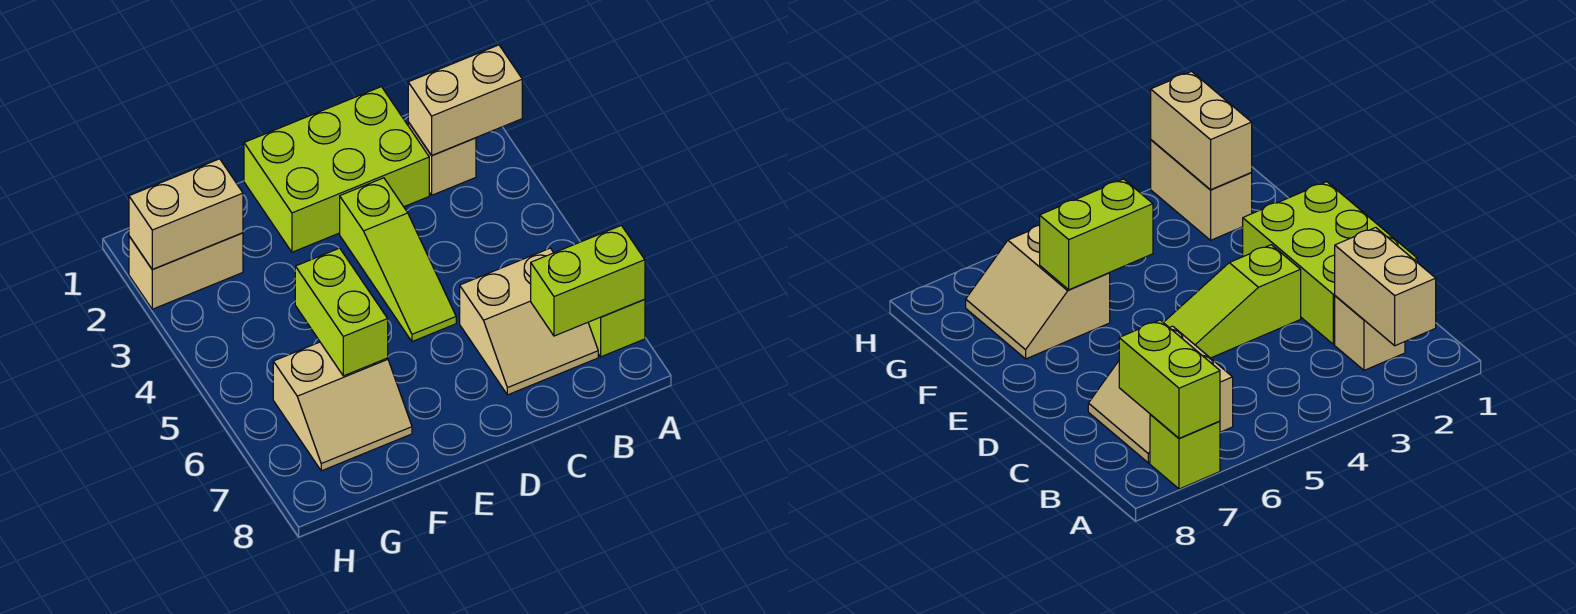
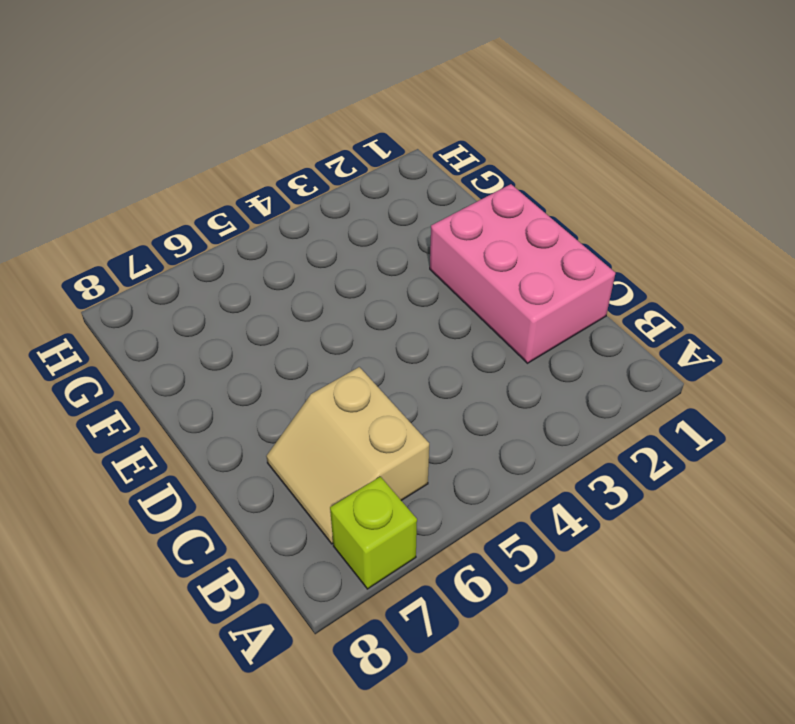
pink brick C1:E2 level 1 -> lime brick C1:E2 level 1
none -> tan brick B2 level 1
none -> lime slope D3:D5 level 1 top 3

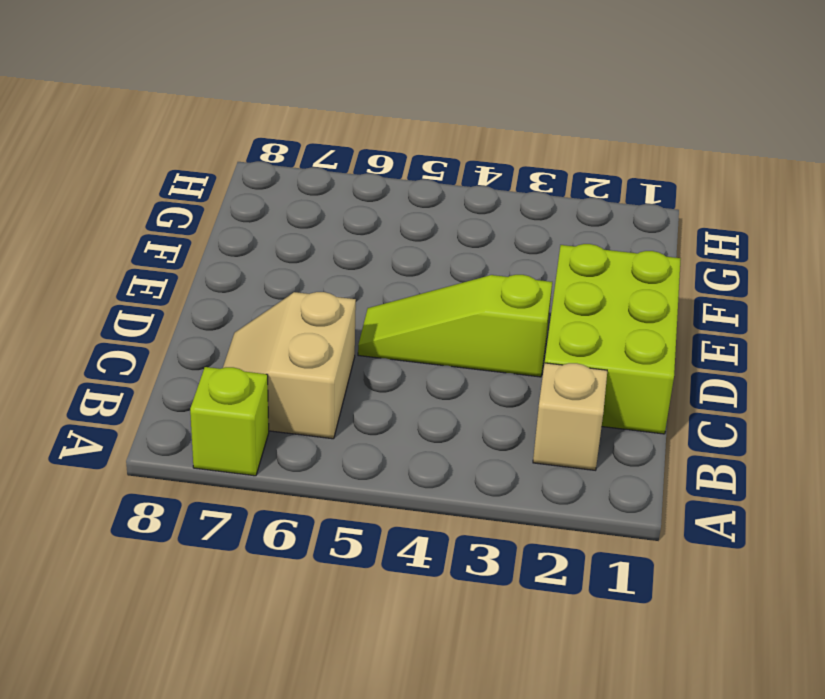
none -> tan slope F6:G7 level 1 top 6
none -> tan brick G2:H2 level 1

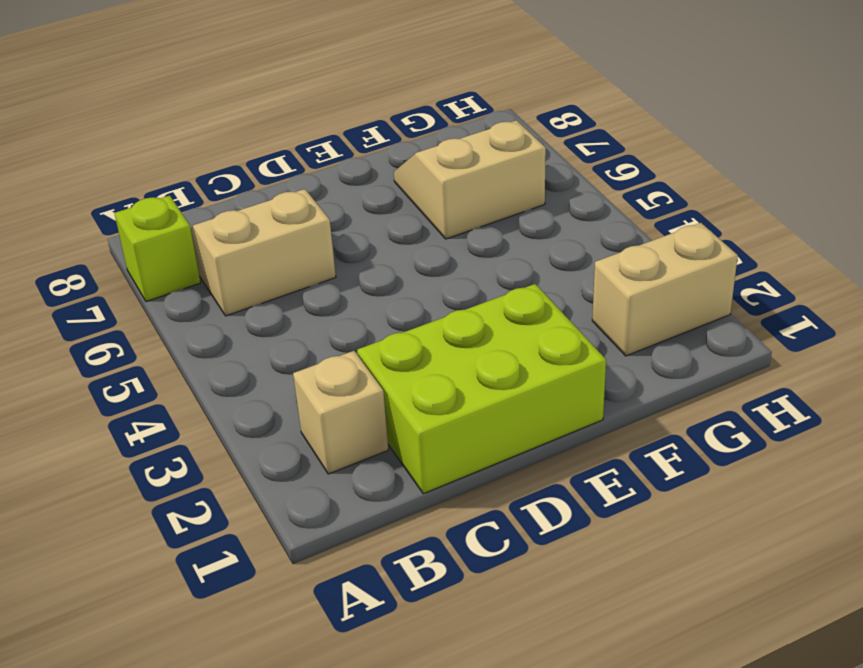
none -> lime slope D3:D5 level 1 top 3
none -> tan brick A2:B2 level 2

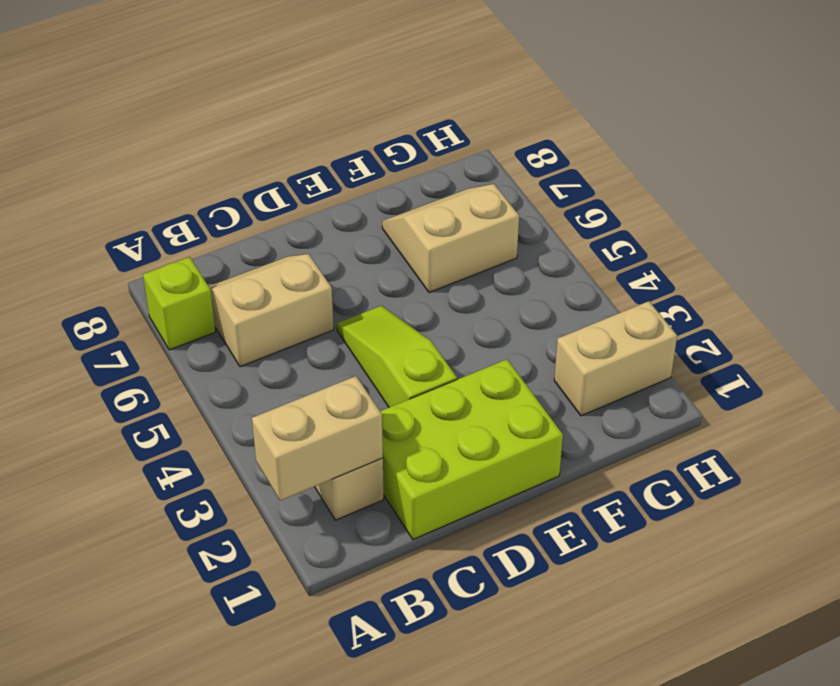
none -> lime brick A7:B7 level 2
none -> lime brick F5:F6 level 2

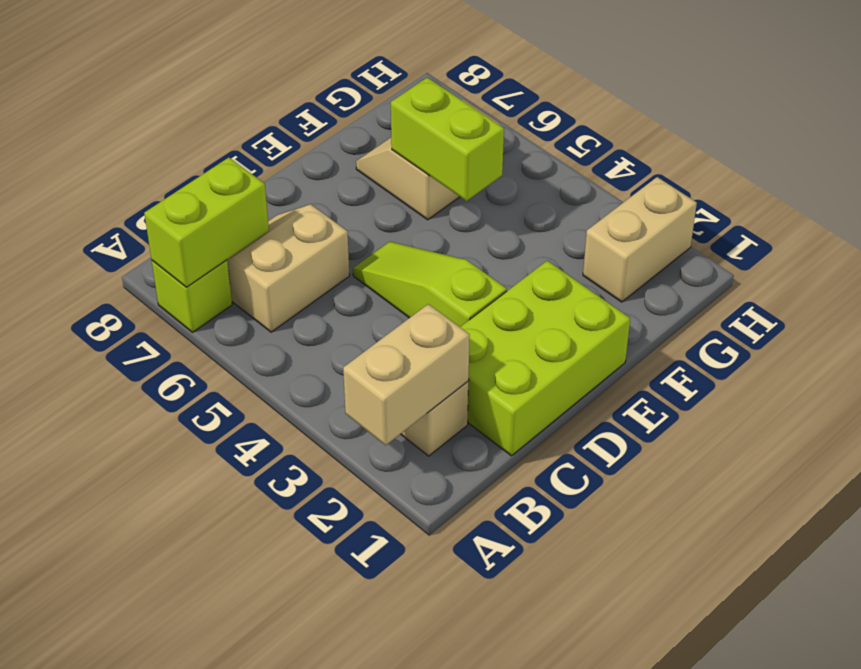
none -> tan brick G2:H2 level 2

